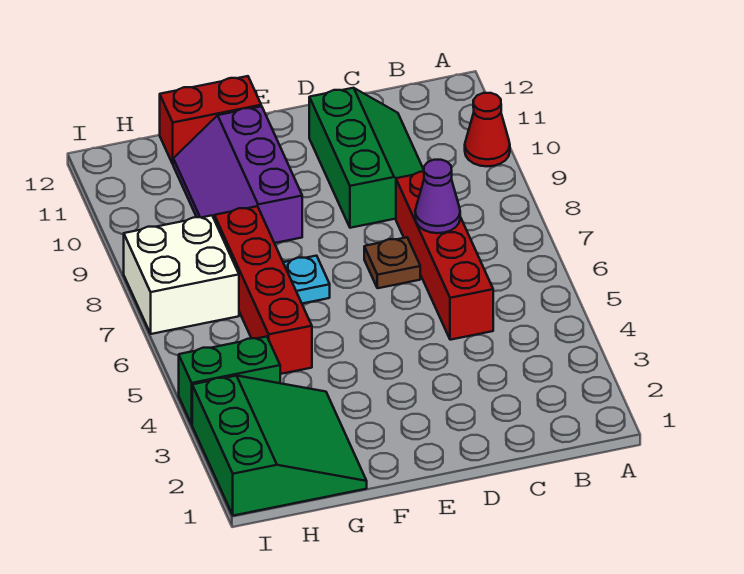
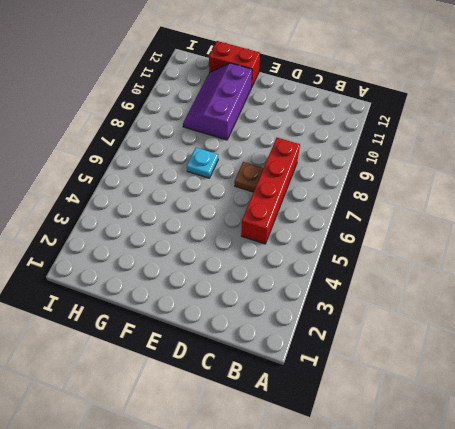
none -> red cone A10 level 1
none -> green slope C9:D11 level 1 top D
none -> green slope G1:I3 level 1 top I

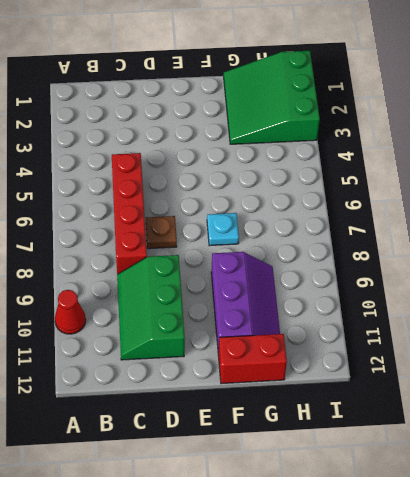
none -> red brick G5:G8 level 1
none -> green brick H4:I4 level 1
none -> white brick H7:I8 level 1

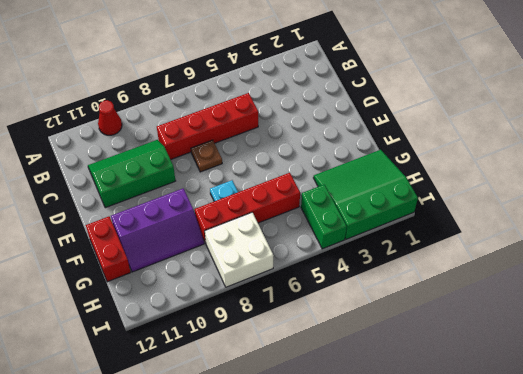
none -> purple cone C7 level 2

